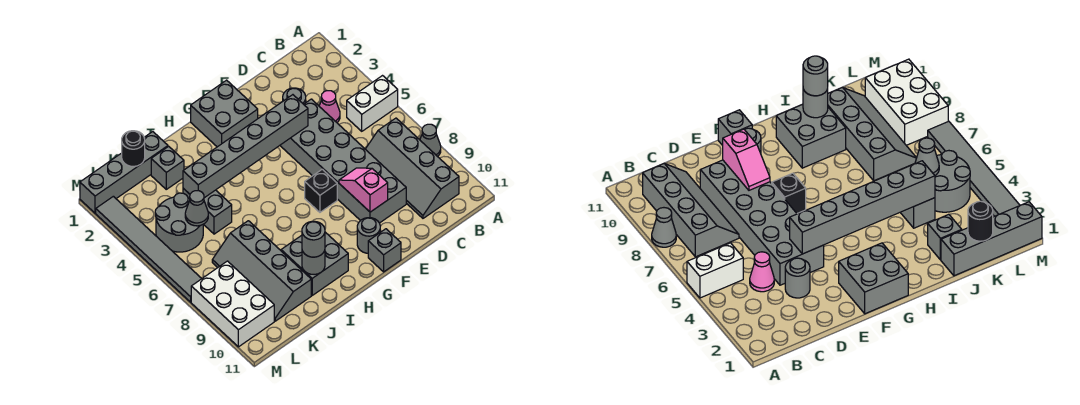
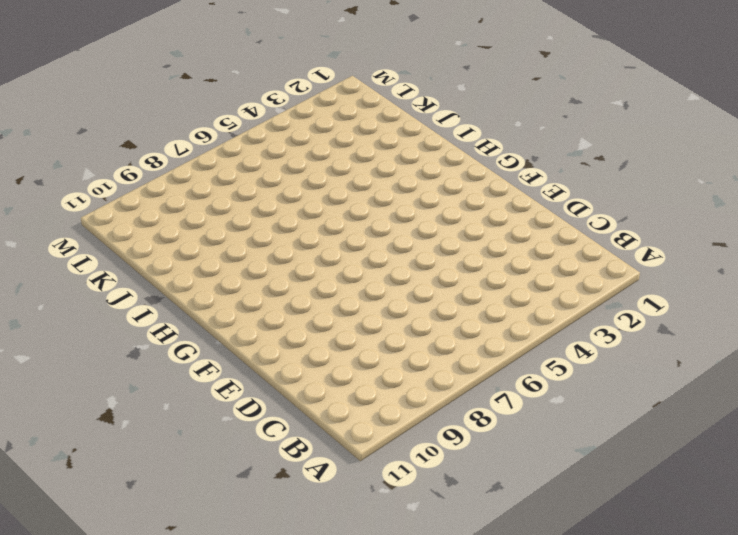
none -> white brick A5:B5 level 1
none -> grey cone A8 level 1
none -> grey slope B7:C10 level 1 top B

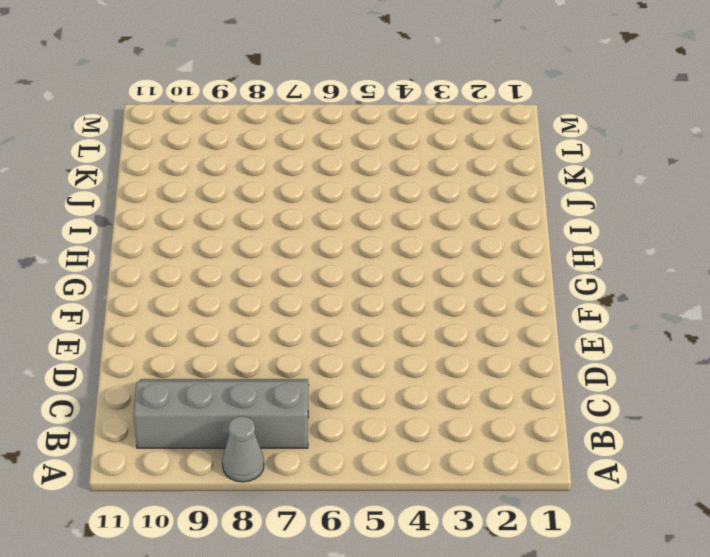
none -> white brick A5:B5 level 1
none -> pink cone C4 level 1
none -> grey round brick D3 level 1

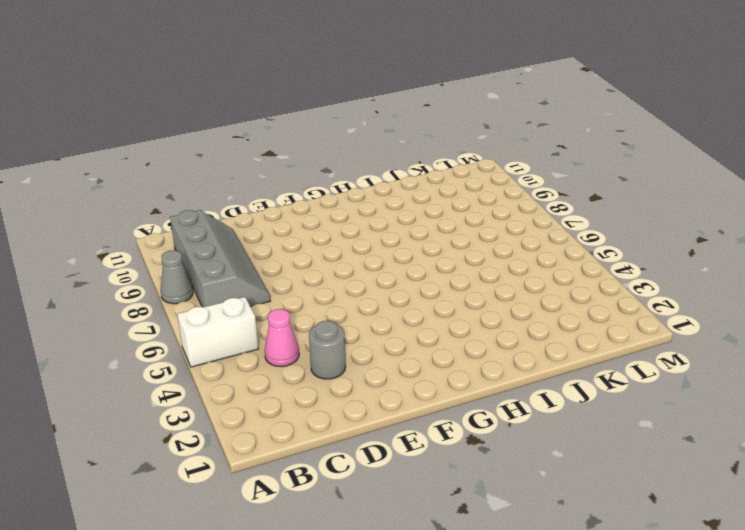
none -> grey brick D4:E9 level 1
none -> grey brick F1:G2 level 1
none -> black brick F7 level 1

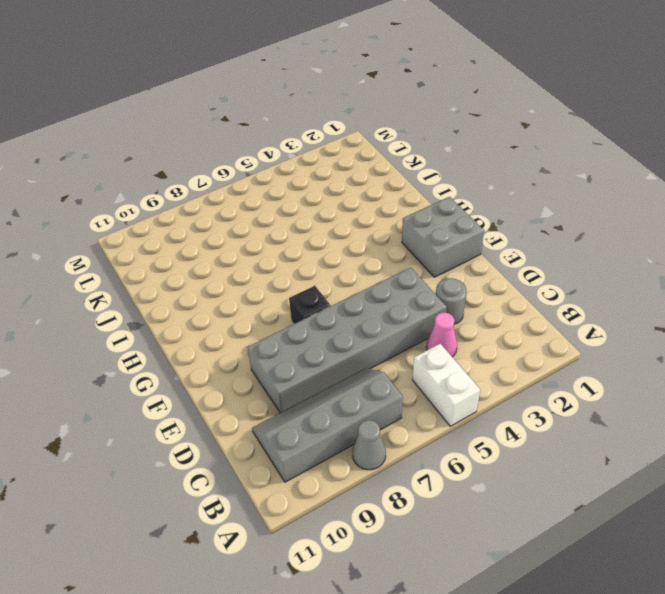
none -> grey round brick F10 level 1
none -> grey brick F11 level 1
none -> grey brick H9:I10 level 1

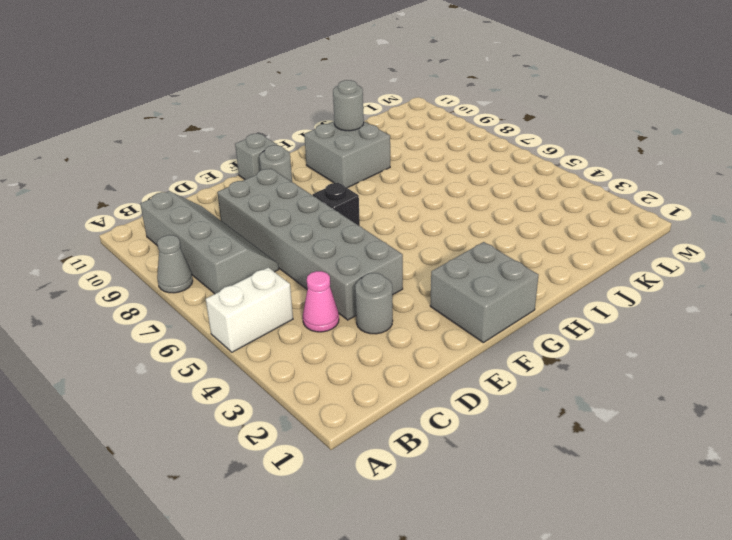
none -> grey brick J1:M1 level 1
none -> grey brick J2 level 1
none -> grey brick J4:J5 level 1

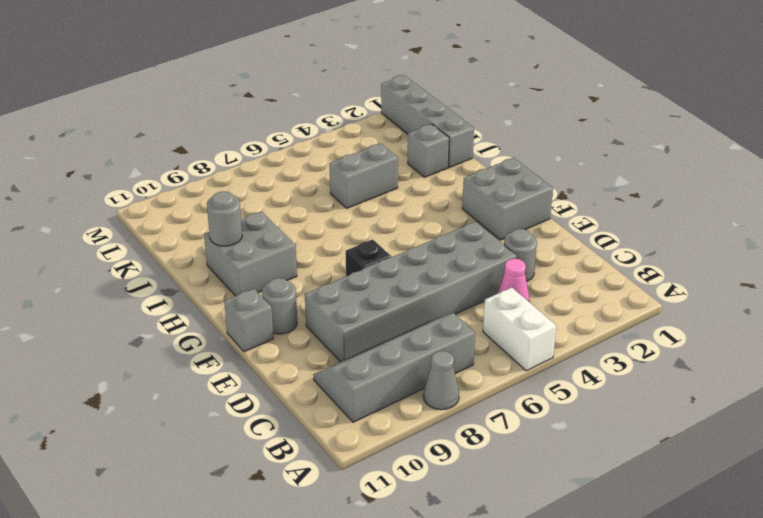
none -> grey slope J7:K10 level 1 top J
none -> grey round brick K4:L5 level 1
none -> white brick L8:M10 level 1

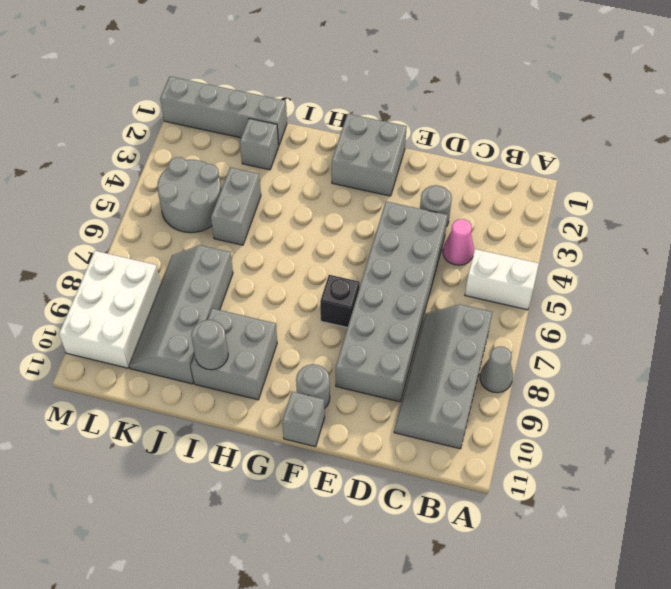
none -> grey tile M2:M7 level 1
none -> grey brick E4:J4 level 2
none -> pink slope E8:E9 level 2 top 9

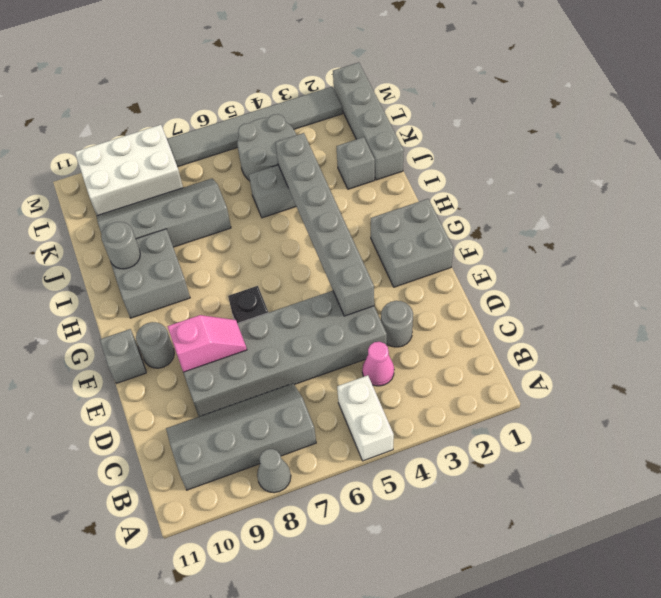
none -> black round brick K1 level 2
none -> grey cone K5 level 2
none -> grey round brick I10 level 3

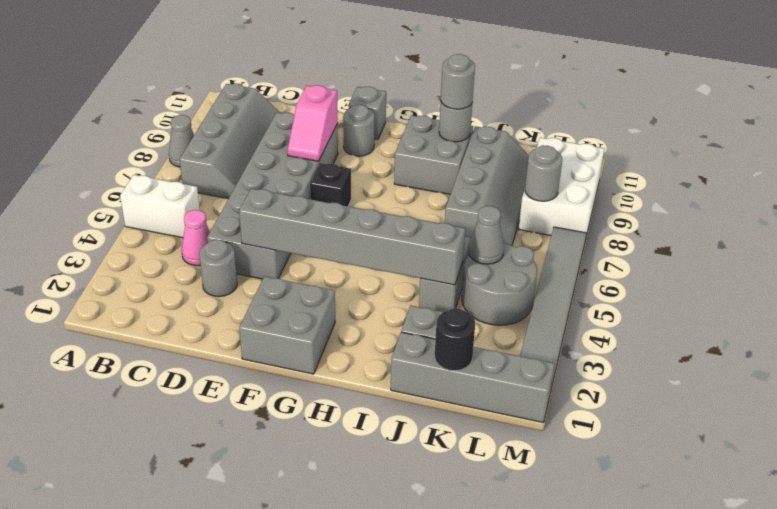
grey round brick L8 level 2 -> none

